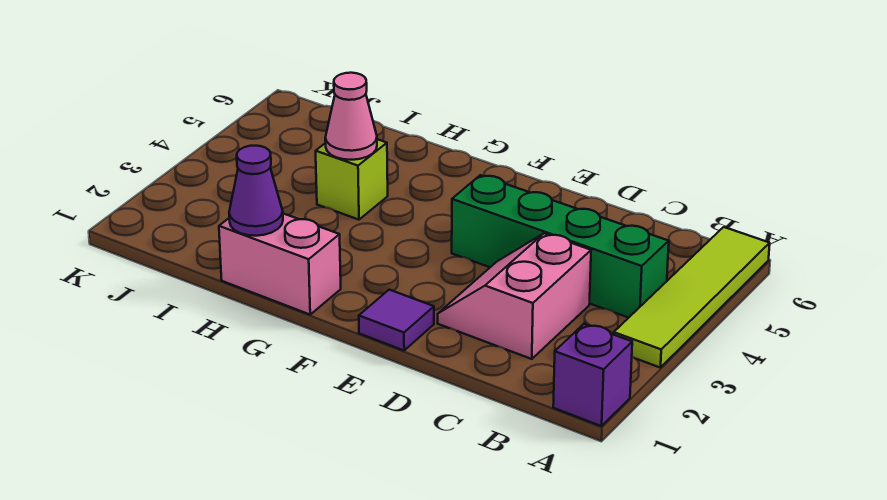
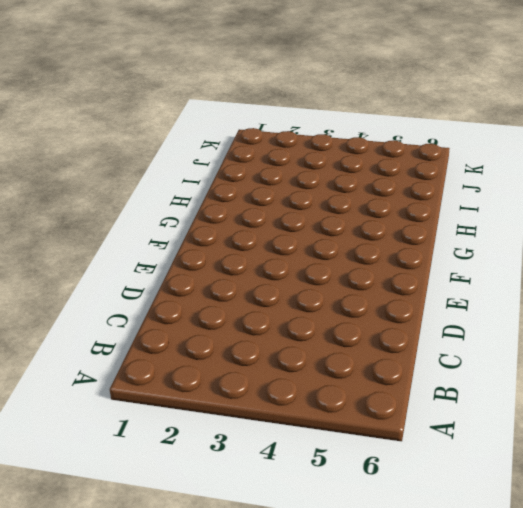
none -> purple brick A1 level 1
none -> lime tile A3:A6 level 1

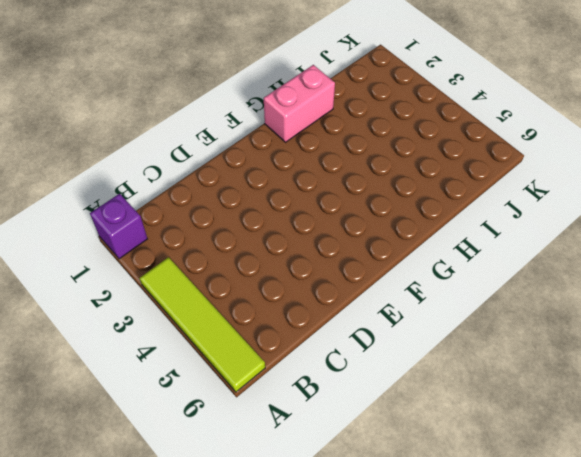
none -> green brick B4:E4 level 1
none -> pink slope C2:D3 level 1 top C

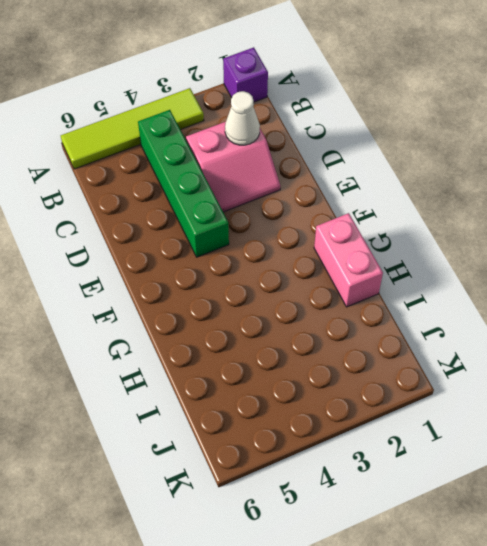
white cone C2 level 2 -> none
none -> purple tile E1 level 1
none -> lime brick H4 level 1

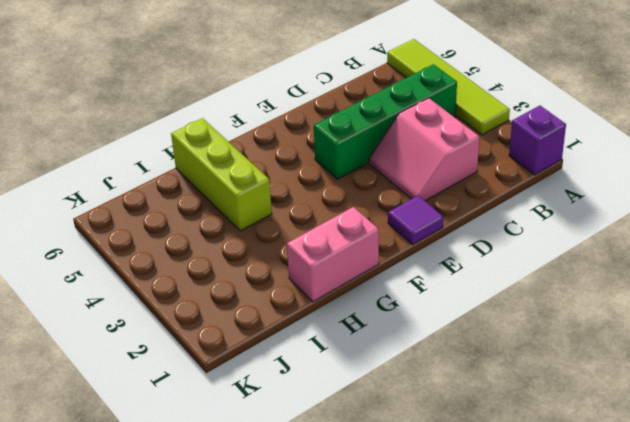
lime brick H4:H6 level 1 -> lime brick H4 level 1
none -> purple cone H1 level 2
none -> pink cone H4 level 2

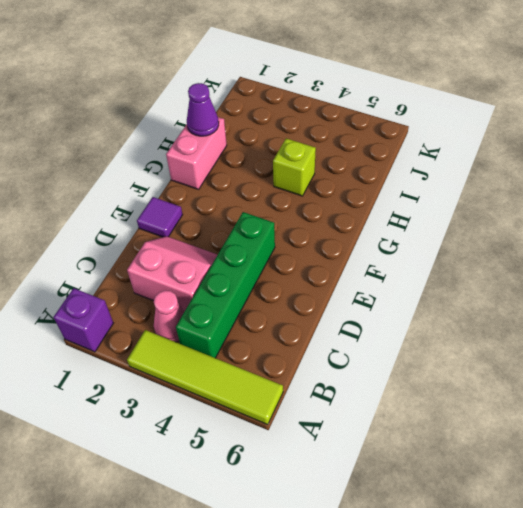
pink cone B3 level 1 -> pink cone H4 level 2

